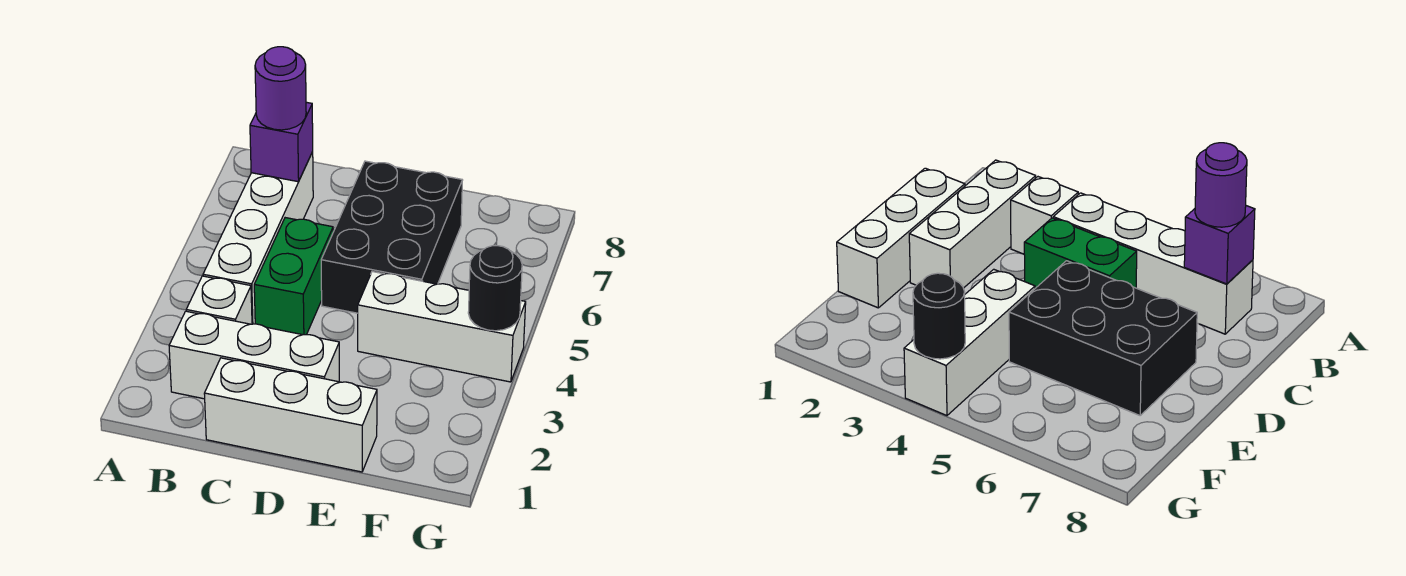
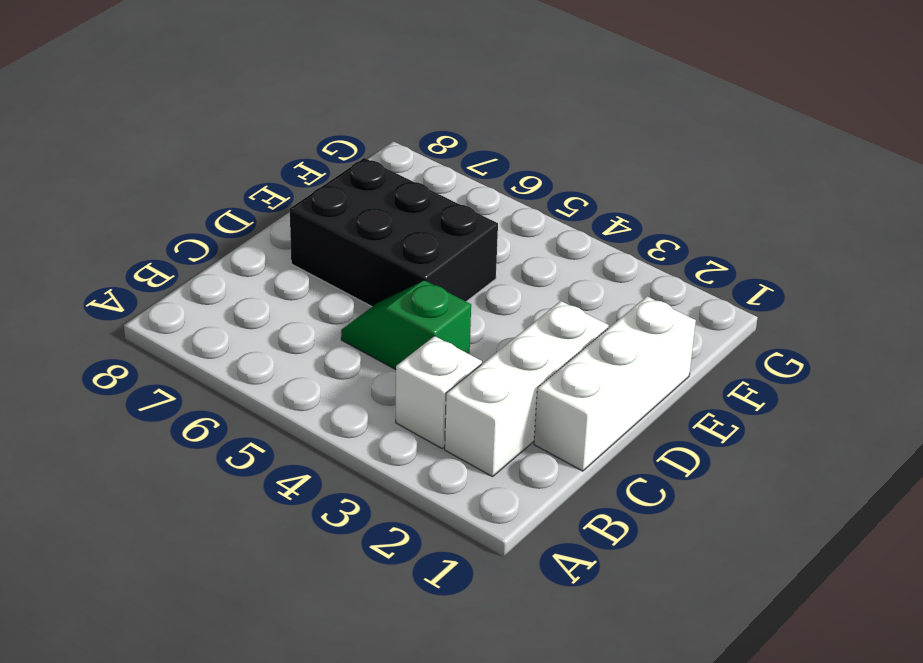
green slope C4:C5 level 1 top 4 -> green brick C4:C5 level 1
none -> white brick B4:B7 level 1
none -> white brick E4:G4 level 1

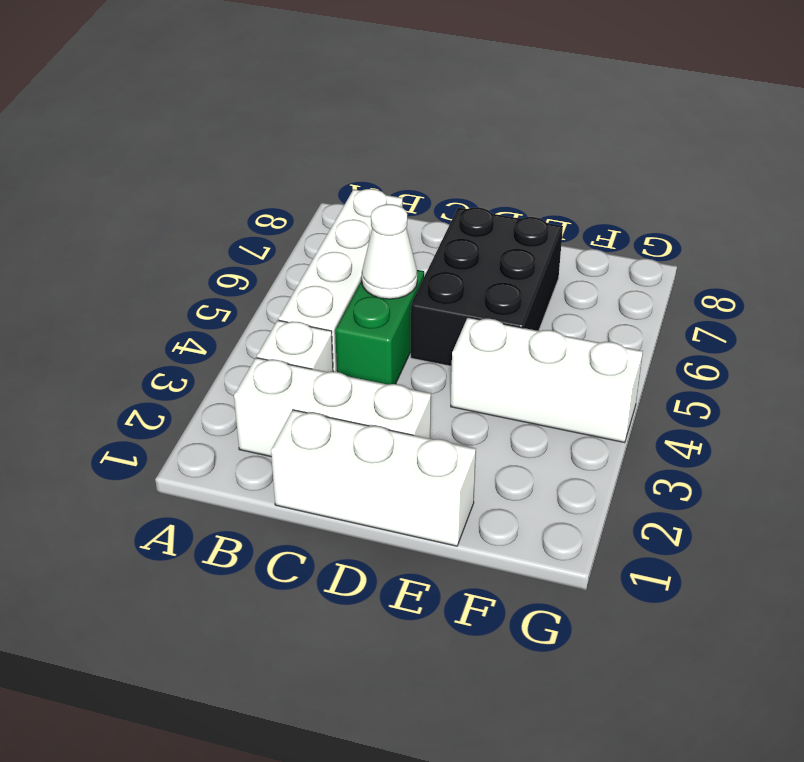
white cone C5 level 2 -> none
none -> purple brick B7 level 2
none -> black round brick G4 level 2

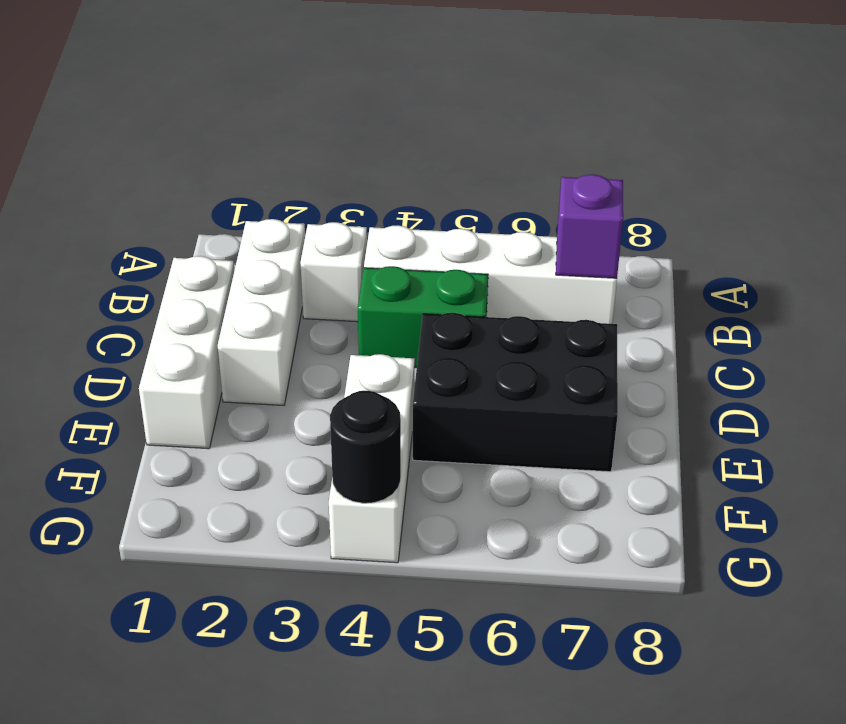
none -> purple round brick B7 level 3

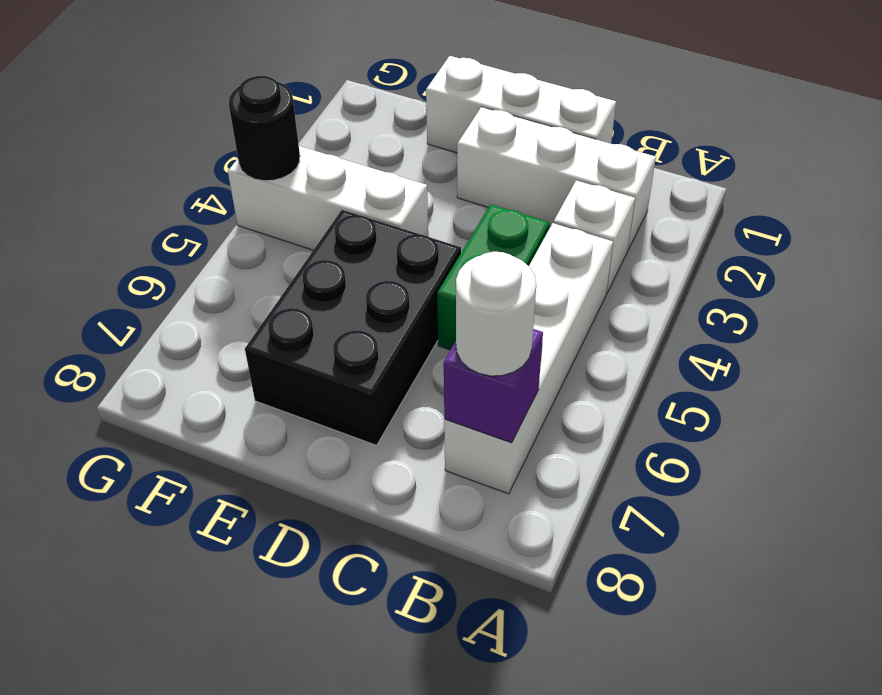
white round brick B7 level 3 -> purple round brick B7 level 3

